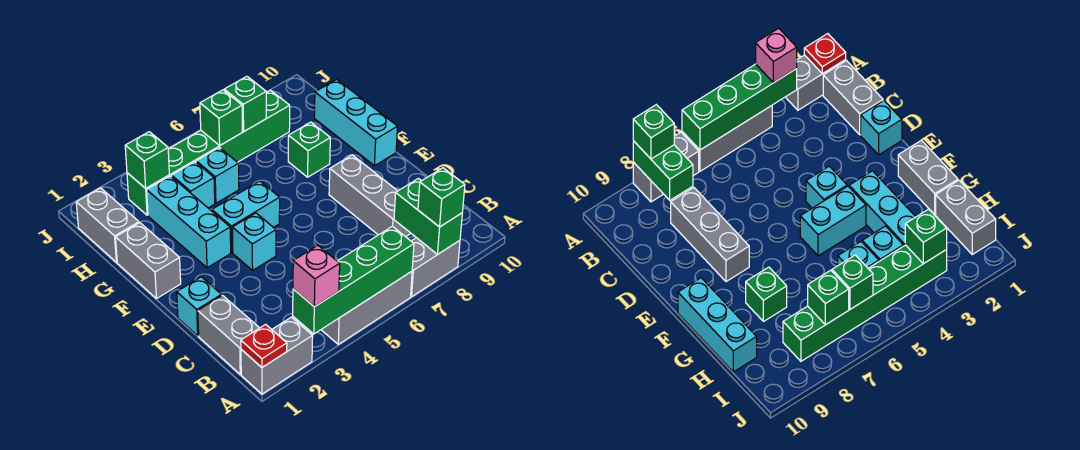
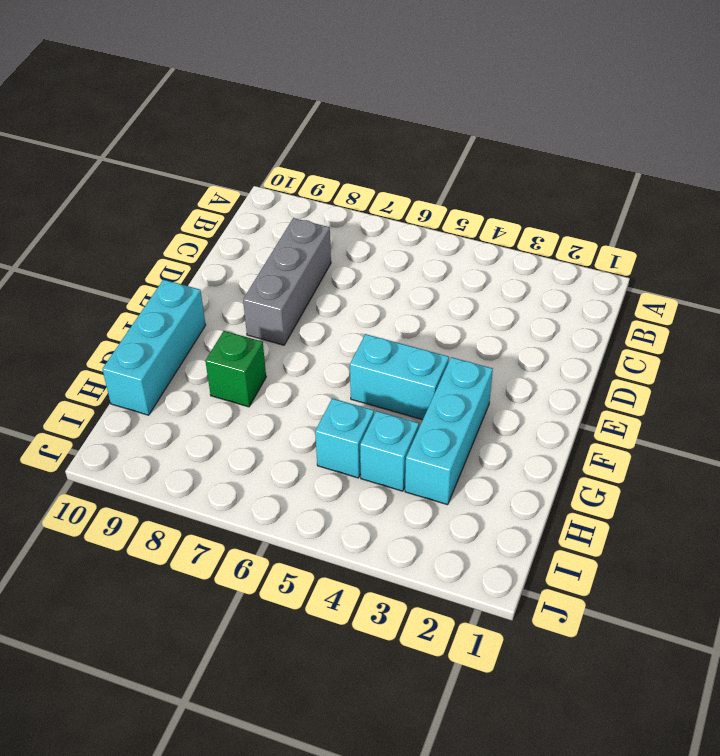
none -> grey brick A1:A2 level 1
none -> grey brick A4:A6 level 1
none -> grey brick A7:A8 level 1

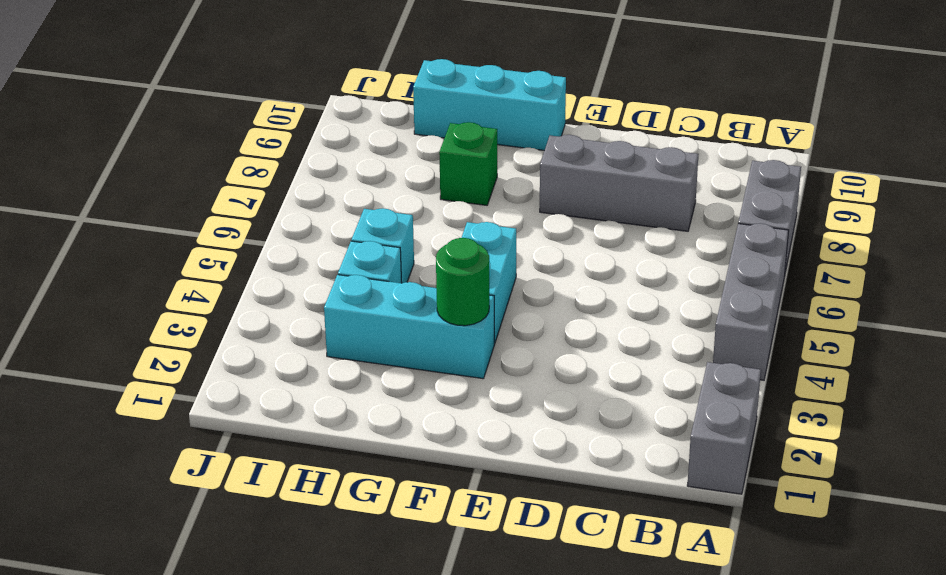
green round brick F3 level 2 -> none
none -> grey brick B1:C1 level 1
none -> cyan brick D1 level 1
none -> cyan brick E4 level 1

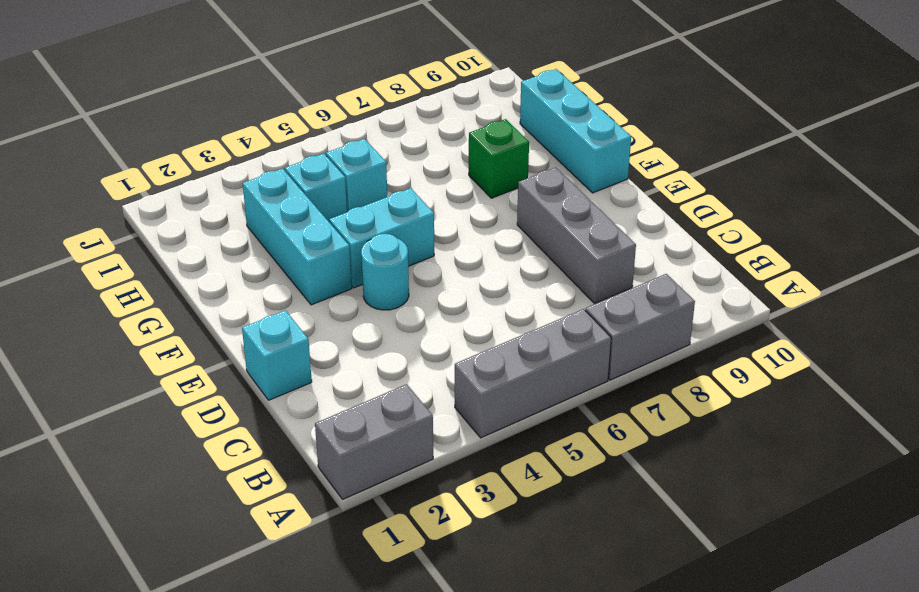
cyan round brick E4 level 1 -> cyan brick E4 level 1
none -> grey brick B1:C1 level 1
none -> grey brick F1:G1 level 1
none -> grey brick H1:I1 level 1

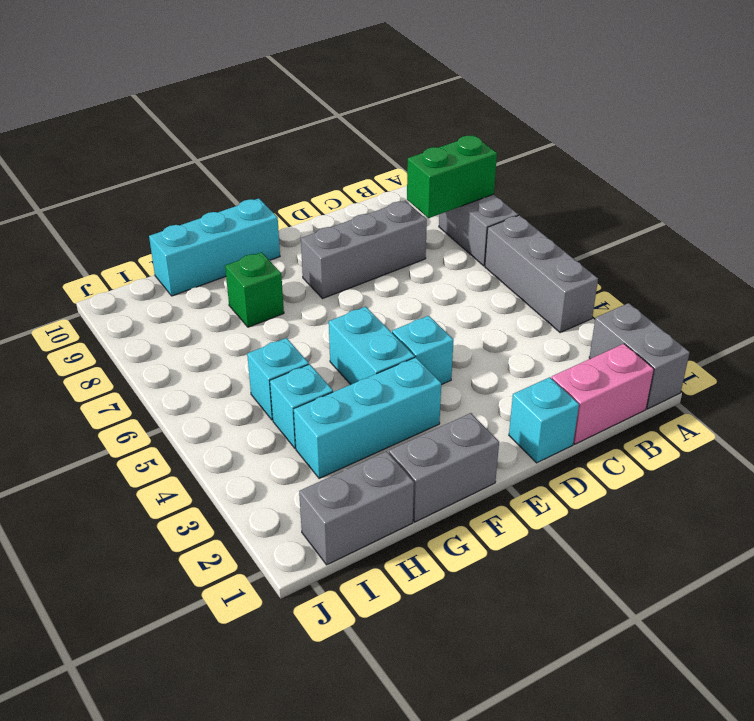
pink brick B1:C1 level 1 -> grey brick B1:C1 level 1
none -> green brick I3:I8 level 1
none -> red plate A1 level 2
none -> green brick A3:A6 level 2

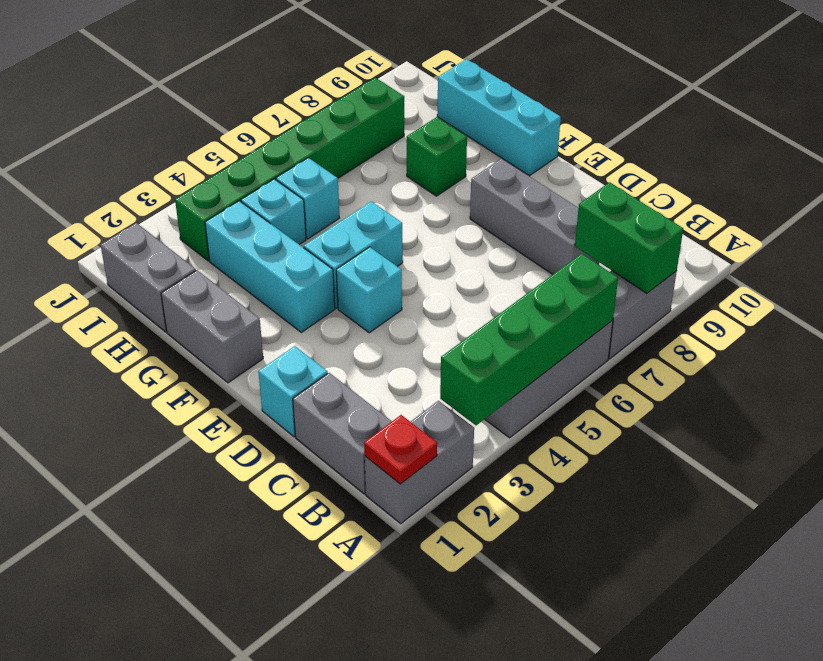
none -> green brick I3 level 2
none -> green brick I6 level 2
none -> green brick I7 level 2

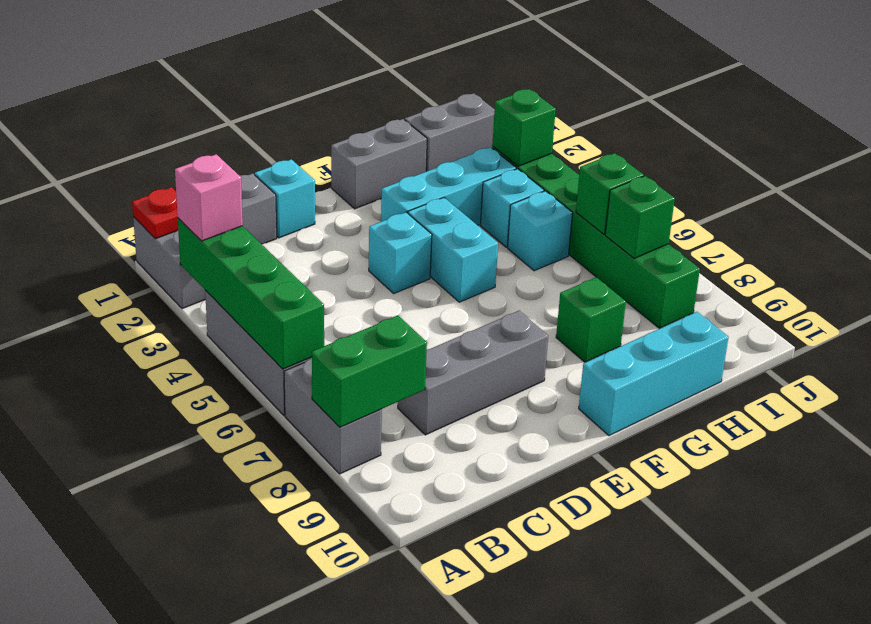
none -> green brick A8 level 3

